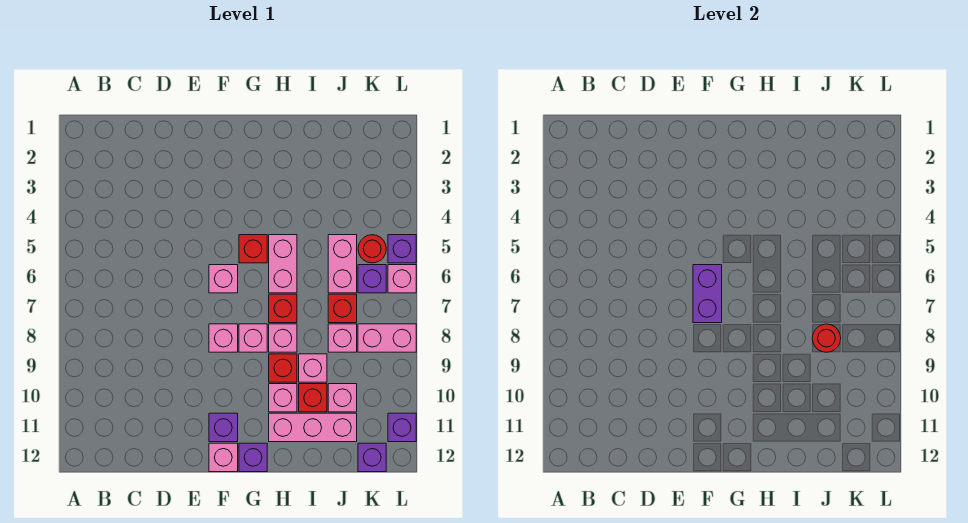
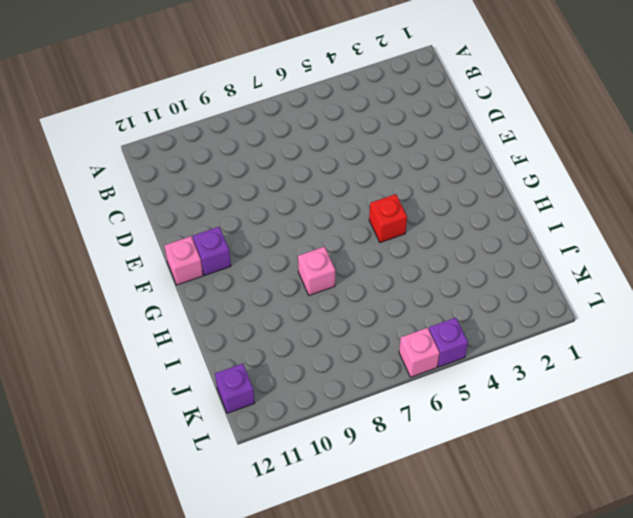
none -> pink brick F6 level 1
none -> pink brick F8 level 1
none -> pink brick G8 level 1

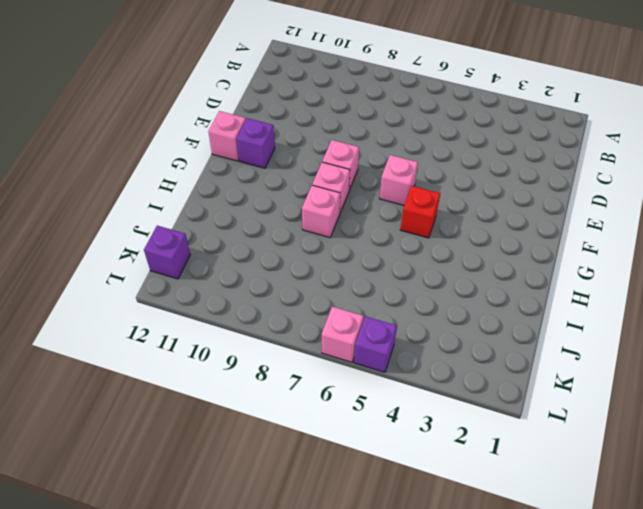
none -> purple brick G12 level 1
none -> pink brick H5:H6 level 1
none -> red brick H7 level 1

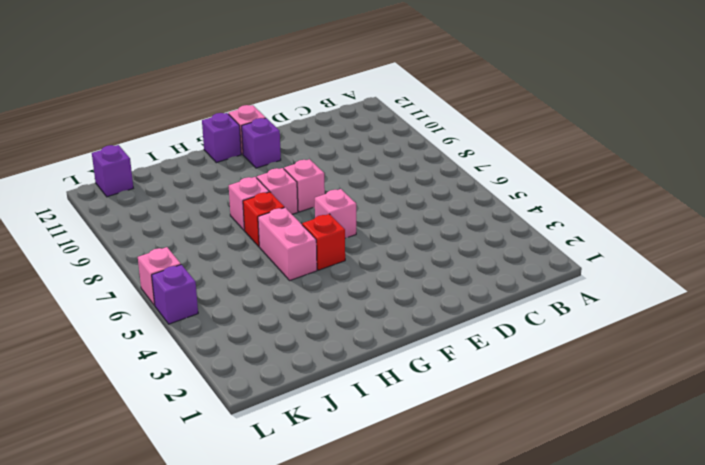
none -> red brick H9 level 1
none -> pink brick H10 level 1
none -> pink brick H11:J11 level 1

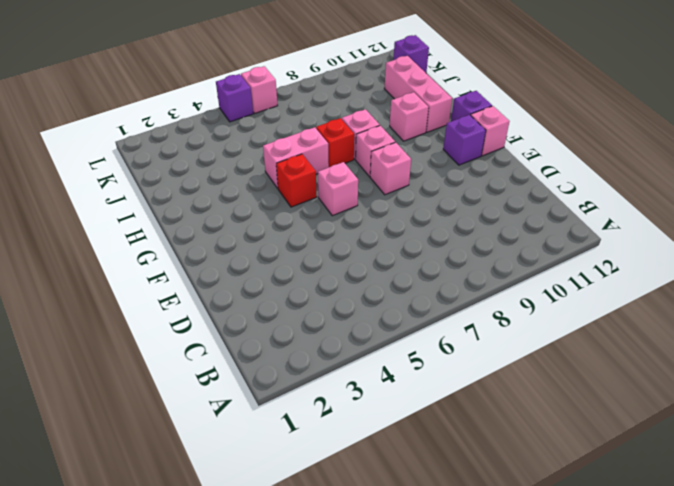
none -> red brick H9 level 1
none -> pink brick I9 level 1
none -> red brick I10 level 1

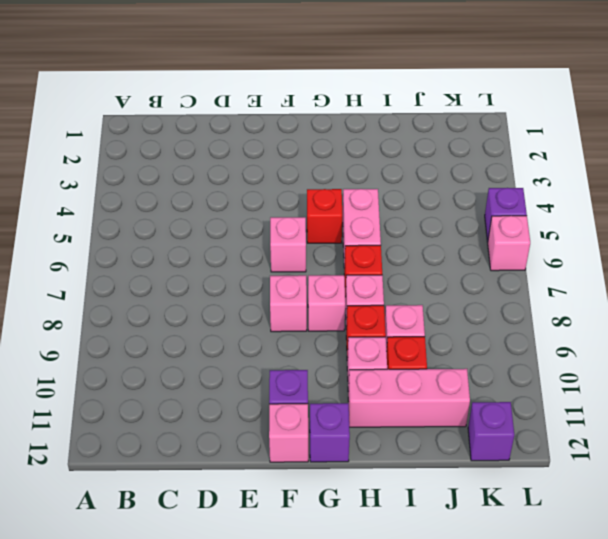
none -> pink brick J5:J6 level 1
none -> red brick J7 level 1
none -> pink brick J8 level 1

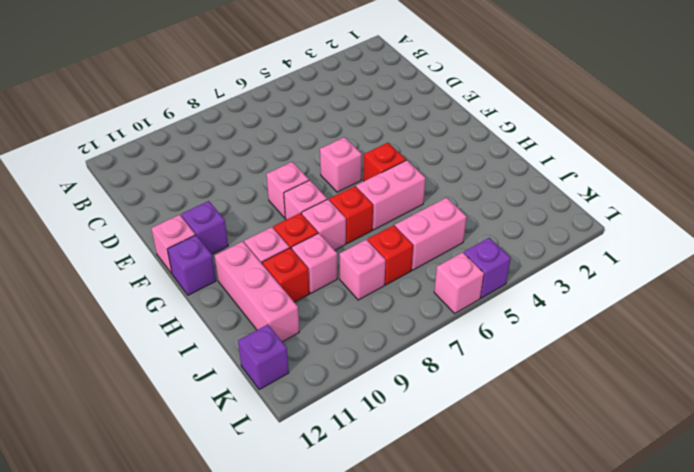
none -> pink brick J10 level 1
none -> red round brick K5 level 1
none -> purple brick K6 level 1

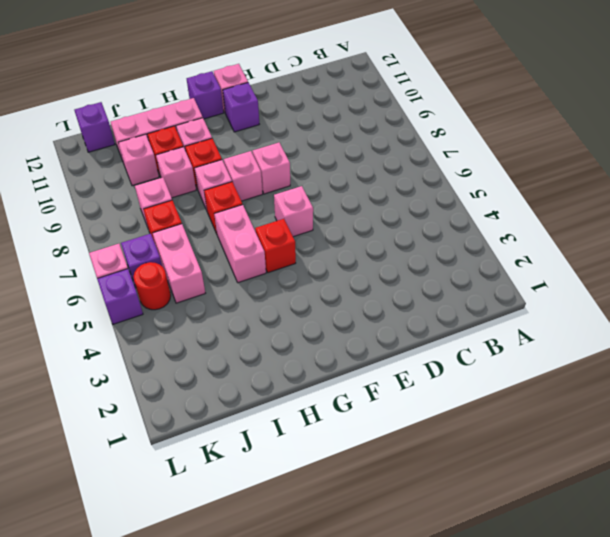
none -> pink brick K8:L8 level 1
none -> purple brick L11 level 1
none -> purple brick F6:F7 level 2

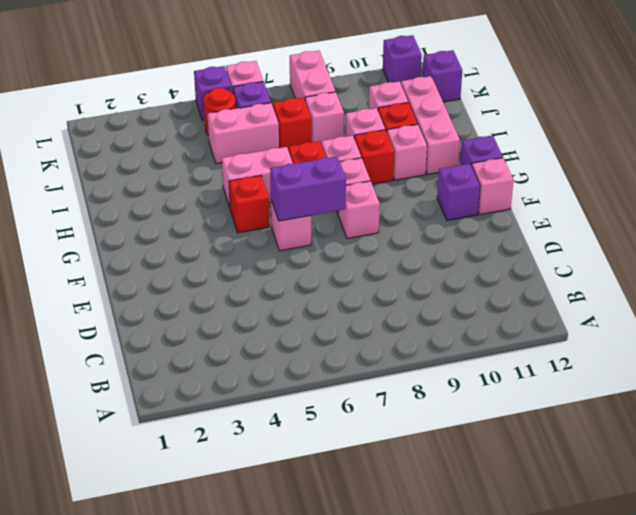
none -> red round brick J8 level 2

